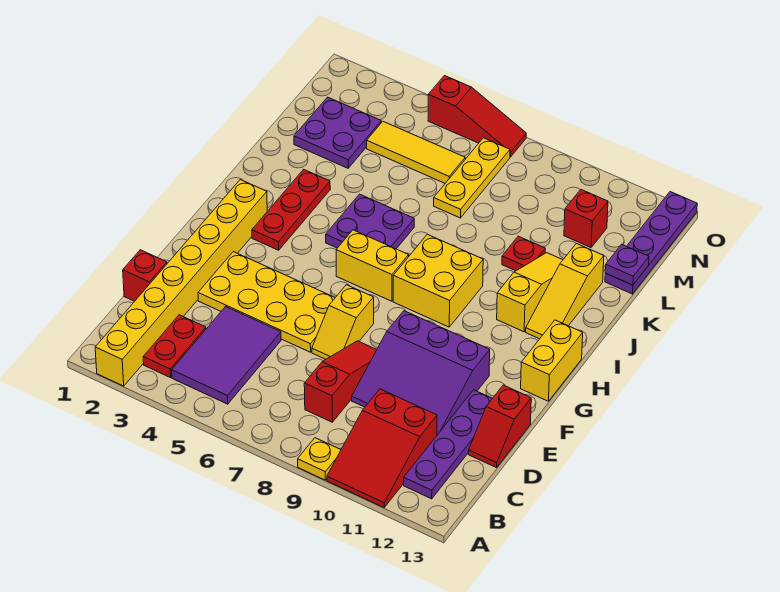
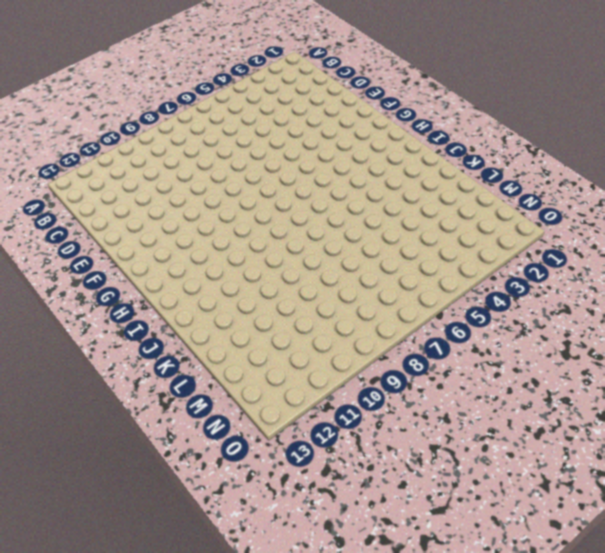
none -> yellow brick A2:H2 level 1
none -> yellow plate A9 level 1
none -> red slope A10:C11 level 1 top C

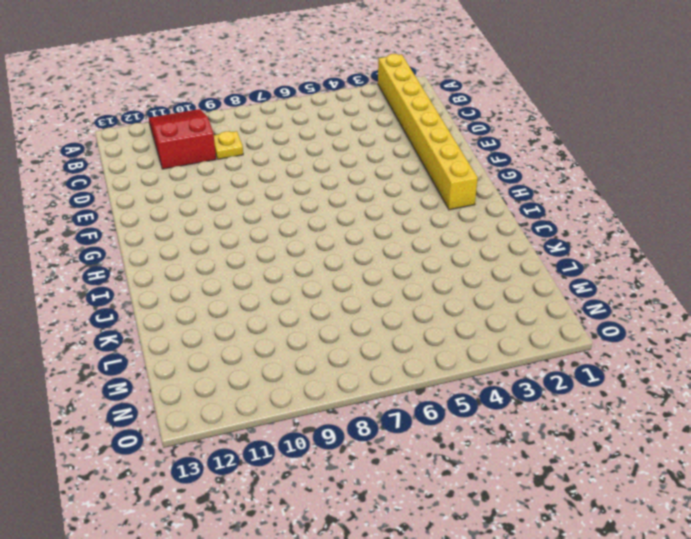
yellow plate C9 level 1 -> yellow plate A9 level 1
none -> red plate B3:C3 level 1
none -> purple tile B4:D5 level 1
none -> purple plate B12:E12 level 1

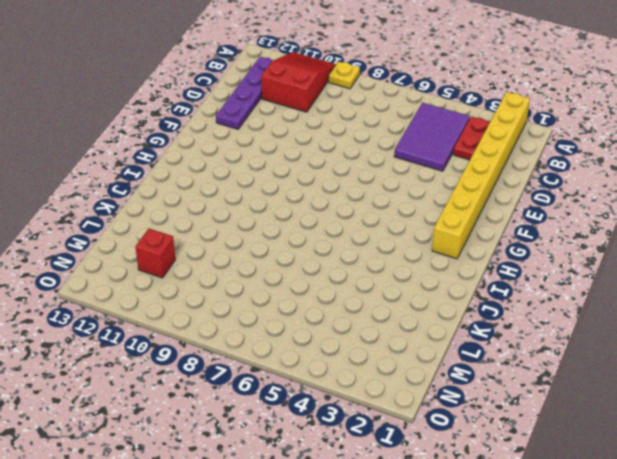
none -> red slope C8:E8 level 1 top C
none -> red brick D1 level 1
none -> purple slope D9:F11 level 1 top F

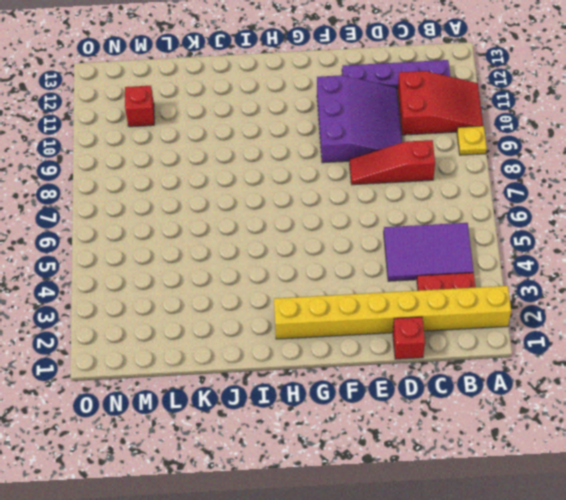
none -> red slope D13:E13 level 1 top E
none -> yellow plate E3:F6 level 1
none -> yellow slope E7:F7 level 1 top F

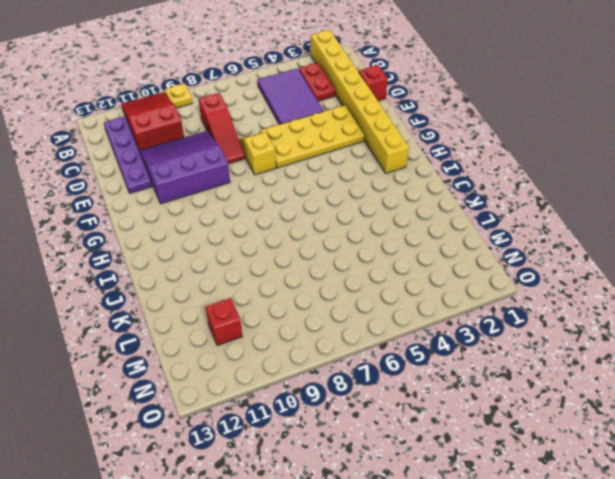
none -> red slope D13:E13 level 1 top E
none -> yellow brick G13:H13 level 1
none -> red plate H3:J3 level 1

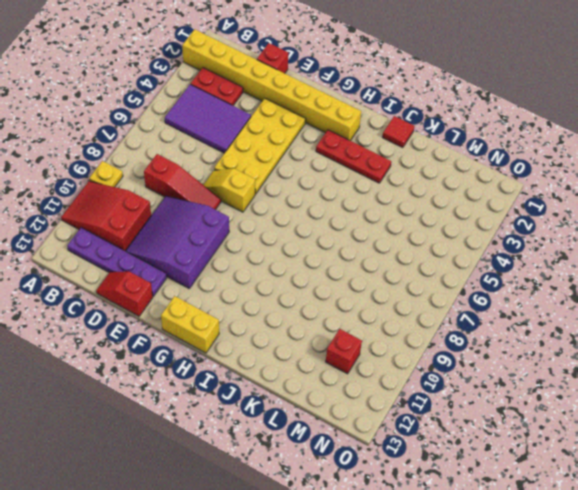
red tile J1 level 1 -> none
none -> yellow brick H6:H7 level 1
none -> yellow brick H8:I9 level 1
none -> purple plate I5:J6 level 1

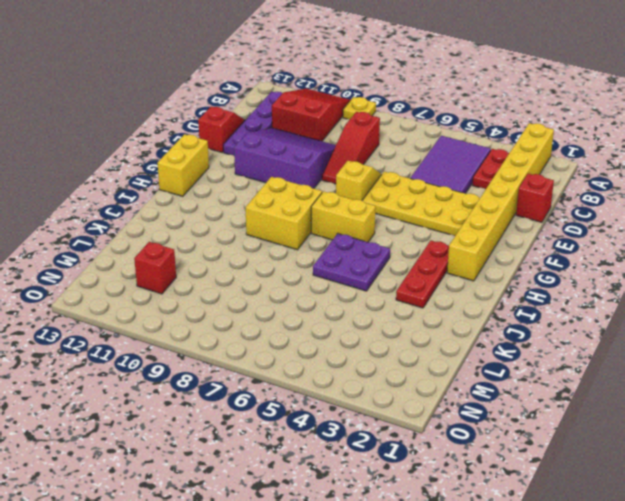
none -> yellow slope I11:K11 level 1 top I
none -> yellow slope I12:K12 level 1 top K
none -> red plate K10 level 1

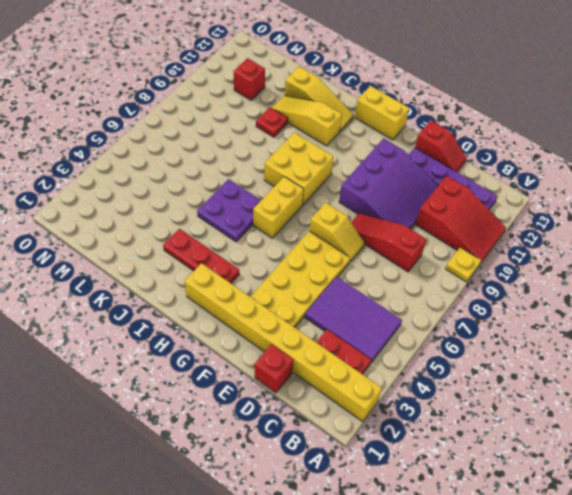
none -> purple plate L2:M3 level 1
none -> yellow plate L7:N7 level 1
none -> purple plate L13:O13 level 1

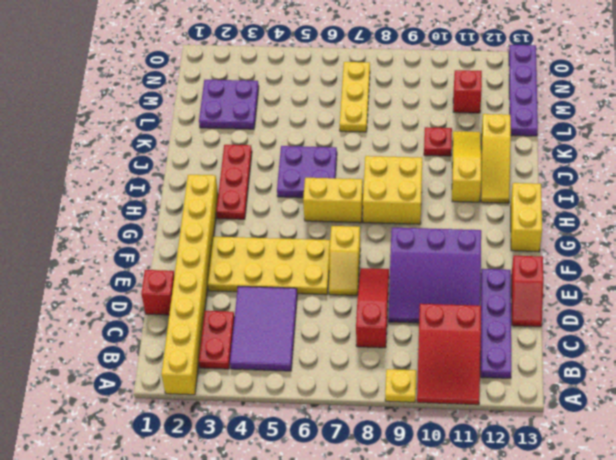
none -> yellow tile M4:M6 level 1
none -> red slope O5:O7 level 1 top 5
none -> purple plate L13 level 2

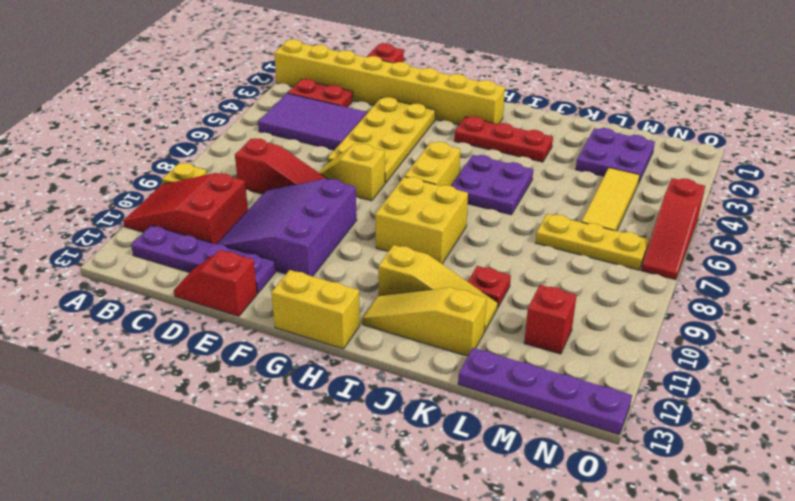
none -> purple plate L13 level 2

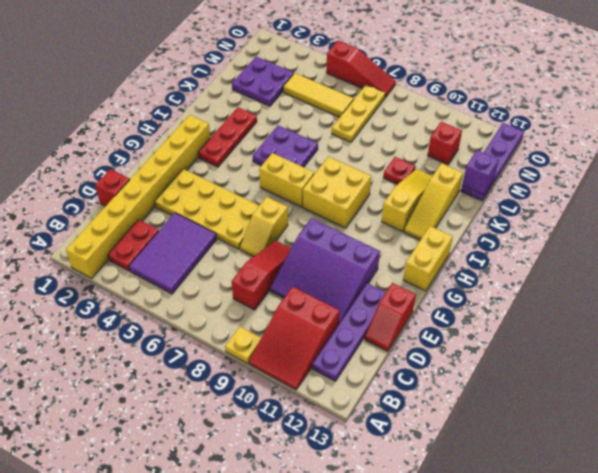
purple brick L13 level 2 -> purple plate L13 level 2

